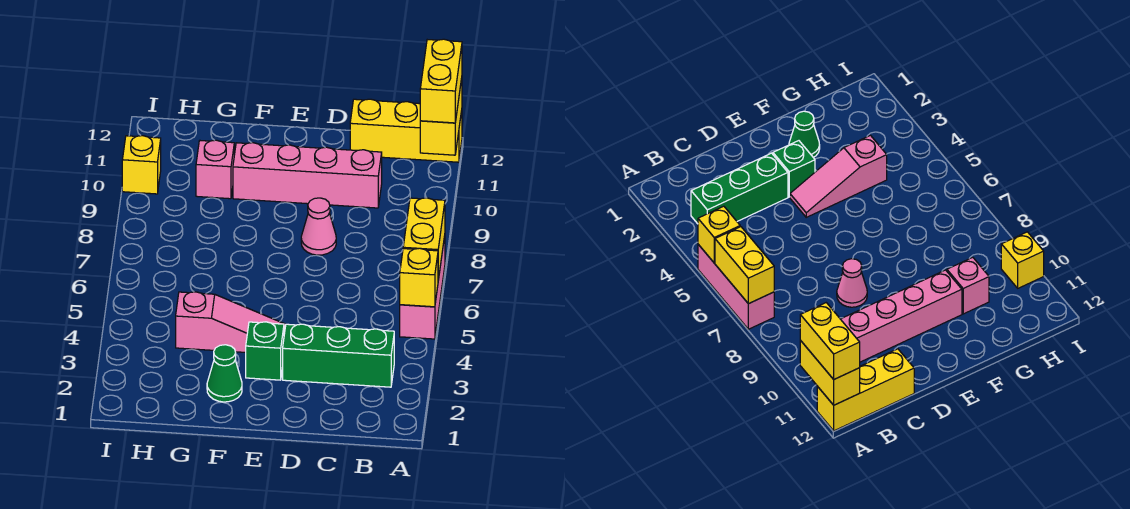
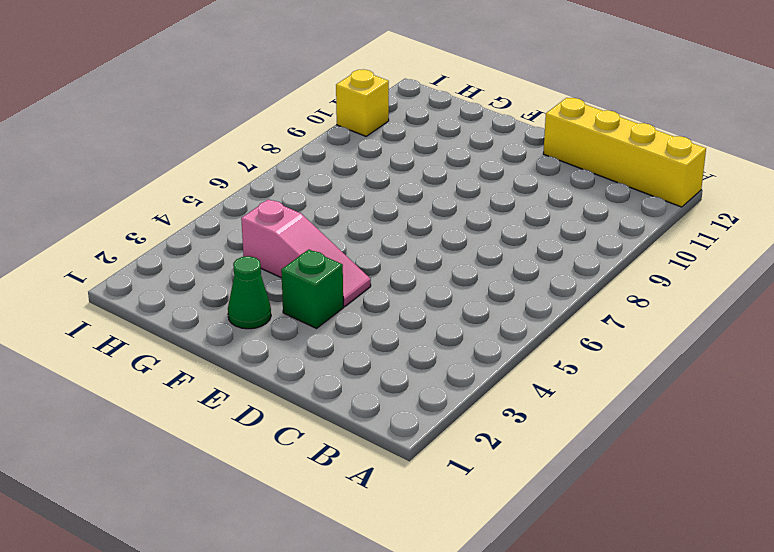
yellow brick A12:D12 level 1 -> yellow brick A12:C12 level 1
none -> pink brick A5:A7 level 1
none -> green brick B3:D3 level 1
none -> pink brick C10:F10 level 1

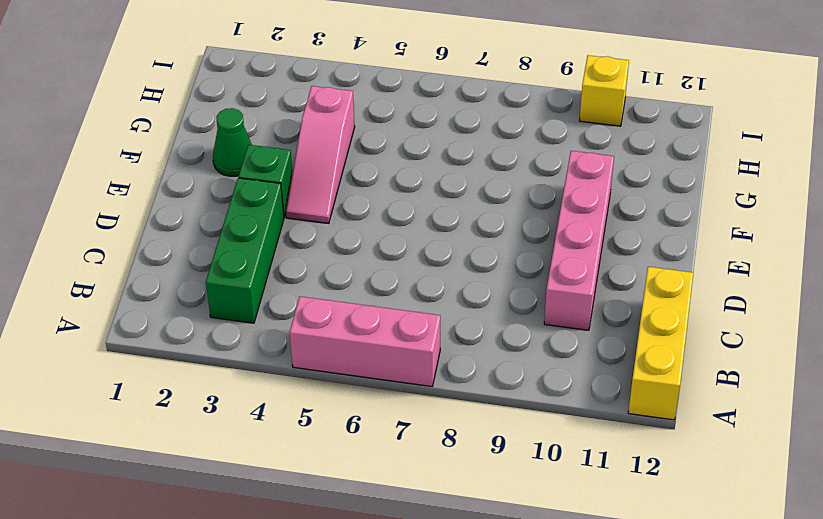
none -> pink cone D8 level 1
none -> pink brick G10 level 1
none -> yellow brick A5 level 2

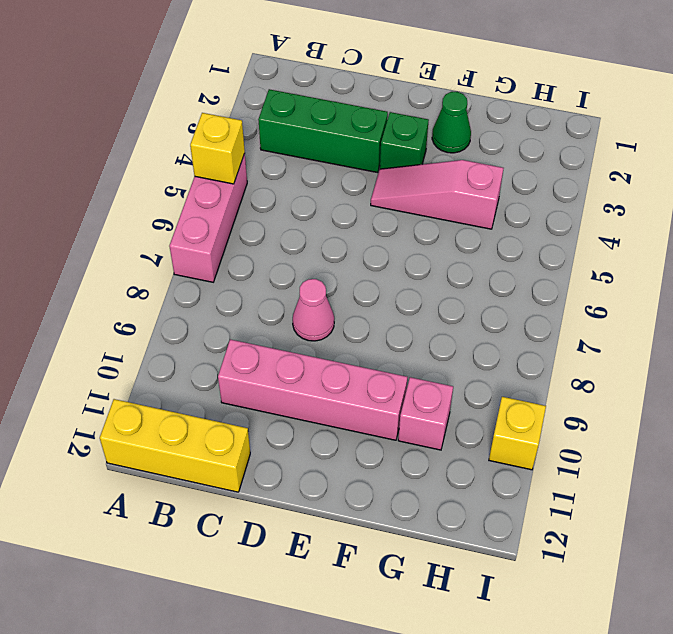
none -> yellow brick A6:A7 level 2
none -> yellow brick A11:A12 level 2
none -> yellow brick A11:A12 level 3

